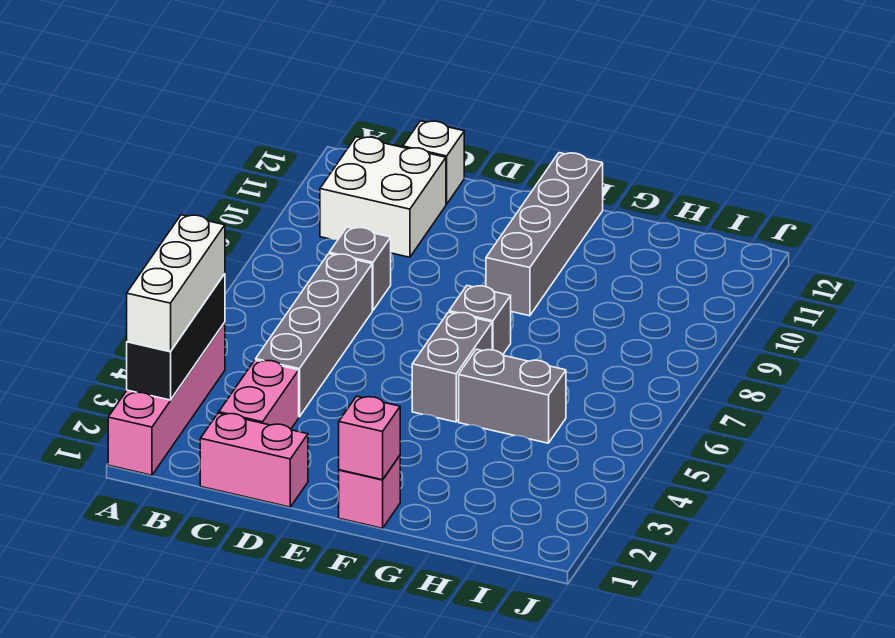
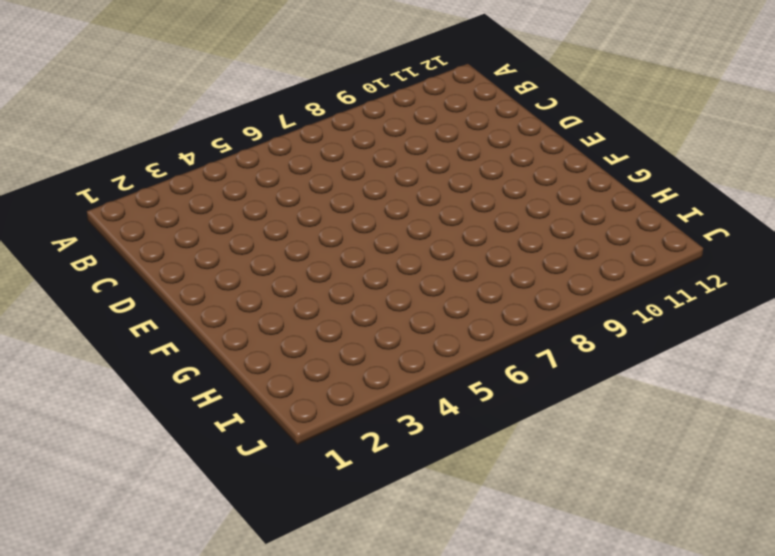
none -> pink brick A1:A4 level 1
none -> white brick B10:C11 level 1
none -> pink brick C1:D1 level 1

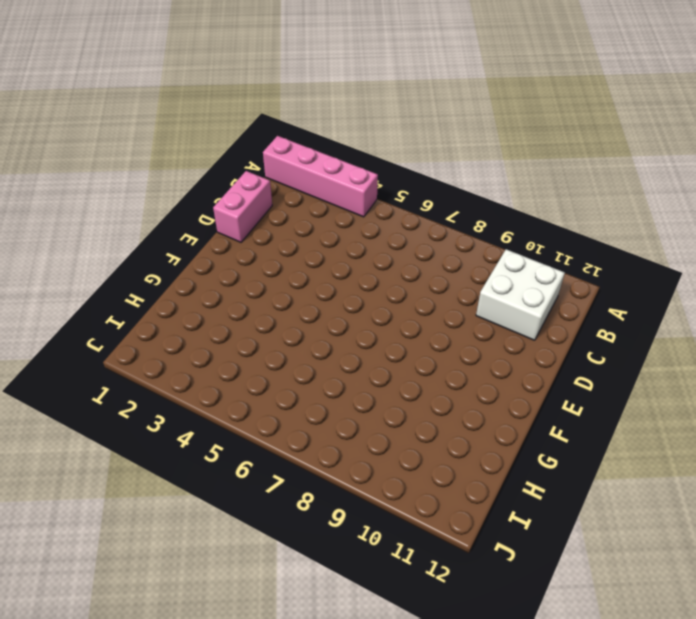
none -> pink brick C2:C3 level 1
none -> grey brick C4:C7 level 1
none -> grey brick C8 level 1

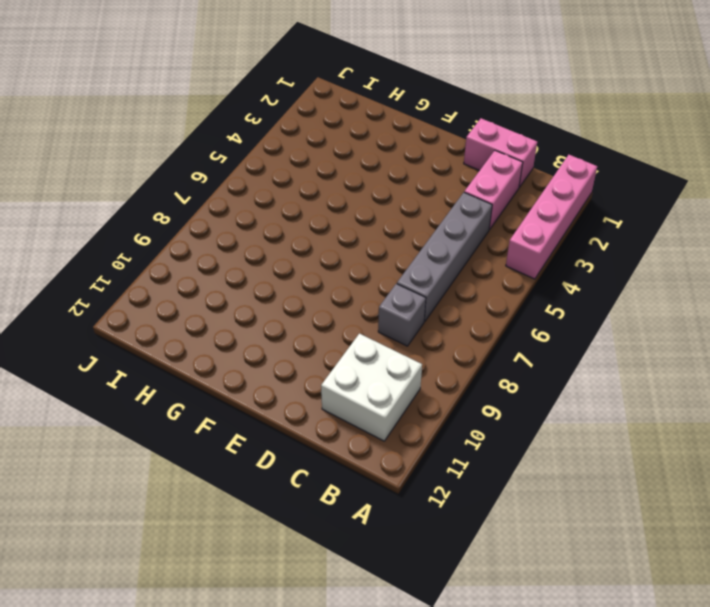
none -> white brick C12 level 1
none -> pink brick F1 level 1
none -> grey brick F5:F6 level 1

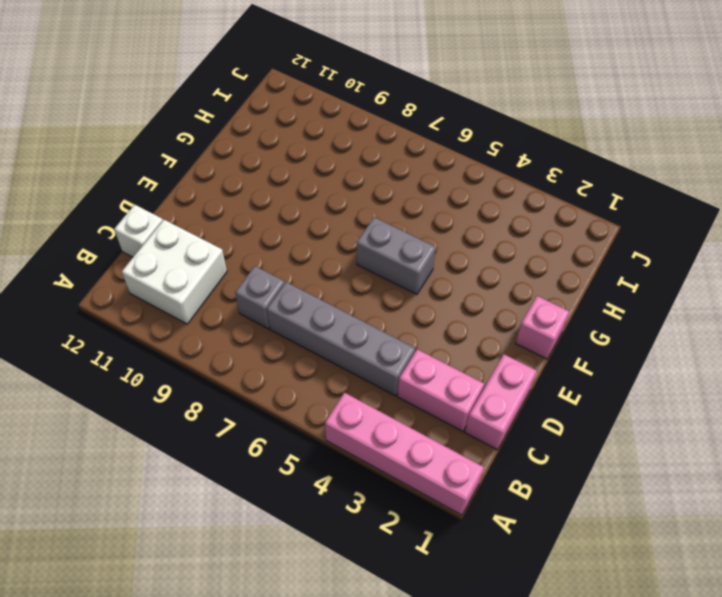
none -> grey brick F7 level 1
none -> grey brick F9:F12 level 1
none -> grey brick G5:H5 level 1

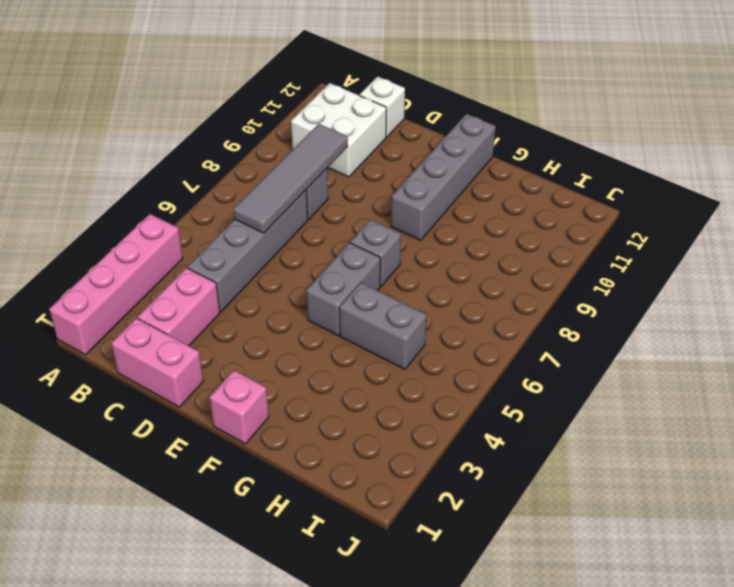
grey tile C6:C9 level 2 -> none
none -> black brick A2:A4 level 2
none -> pink brick F1 level 2
none -> white brick A2:A4 level 3

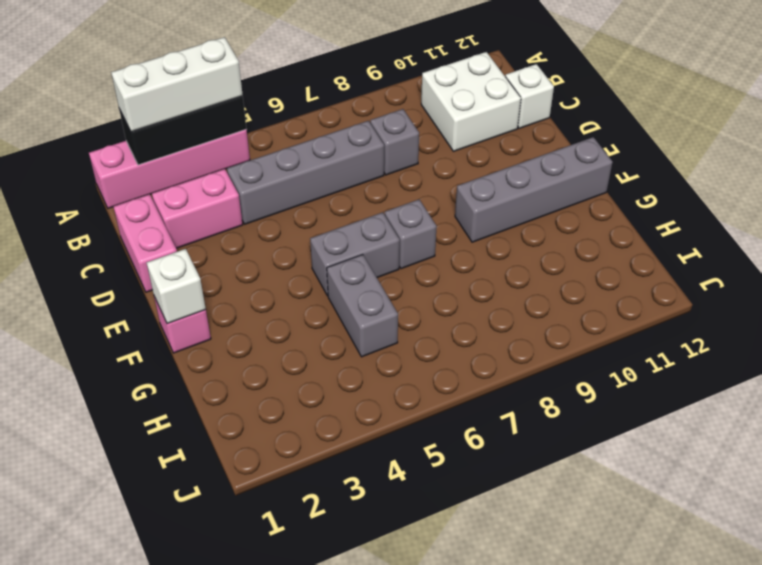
white brick F1 level 2 -> pink brick F1 level 2

